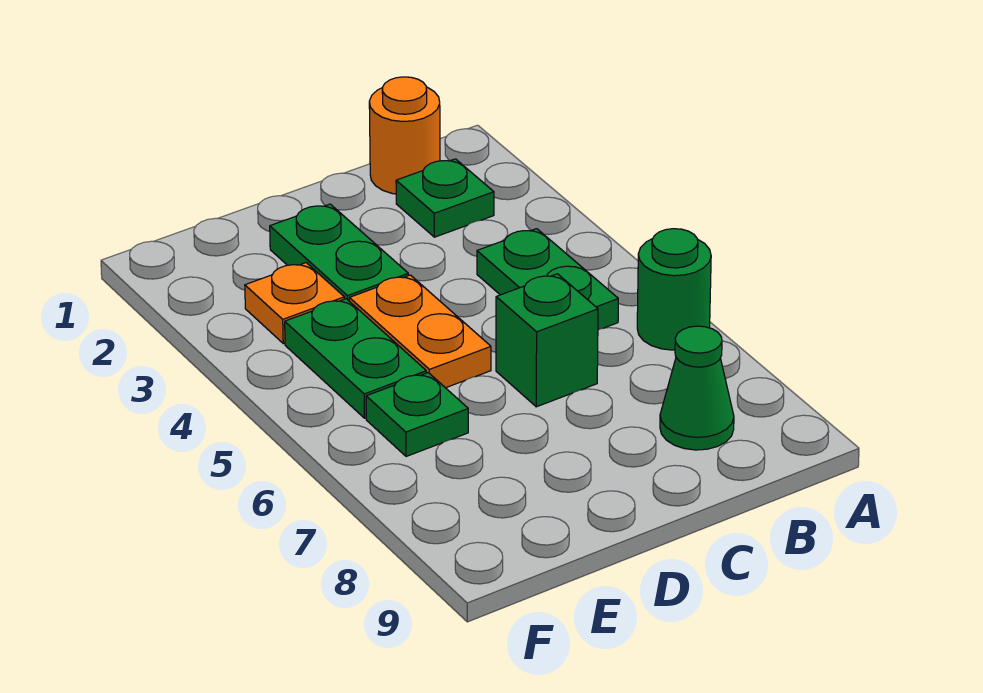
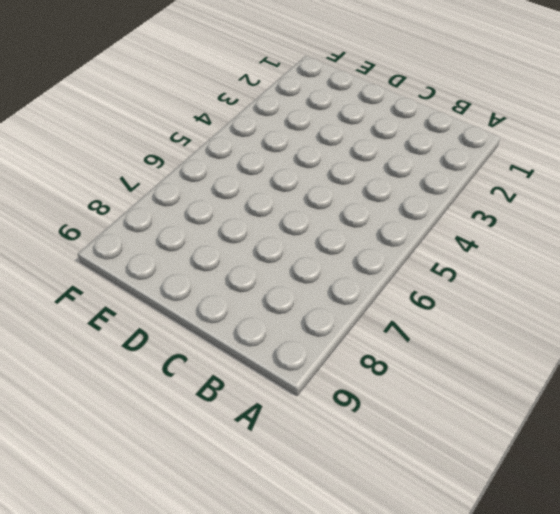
none -> green round brick A6 level 1
none -> orange round brick B1 level 1

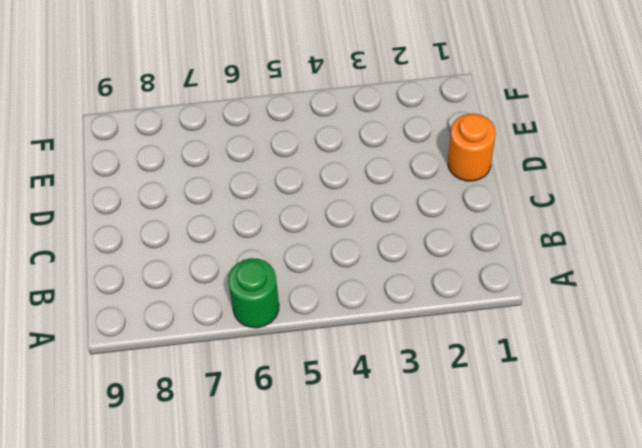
orange round brick D1 level 1 -> orange round brick B1 level 1
none -> green plate B2 level 1
none -> green plate B4:B5 level 1

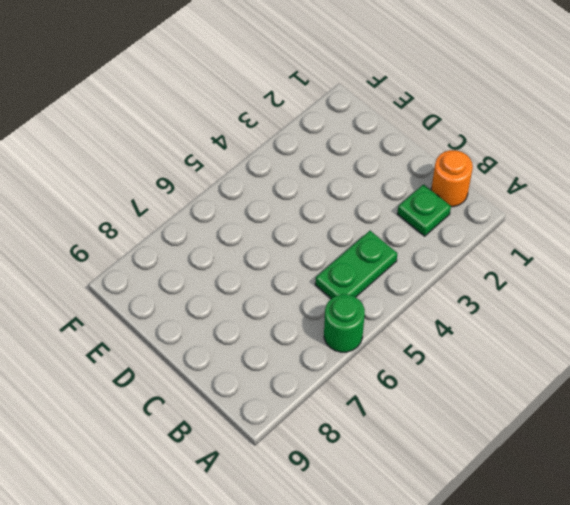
none -> green cone B8 level 1
none -> green brick C6 level 1

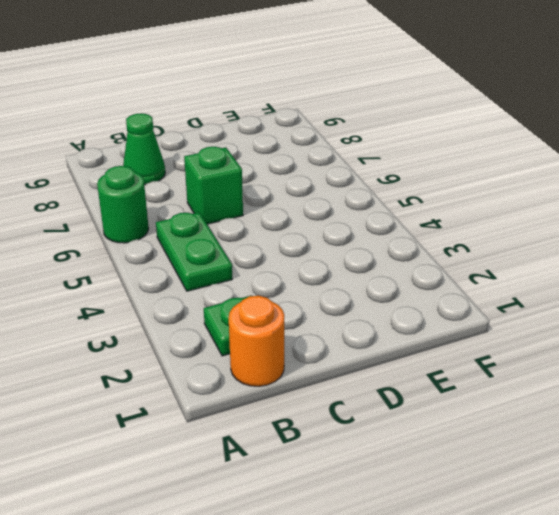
none -> green plate D2:D3 level 1
none -> orange plate D4:D5 level 1

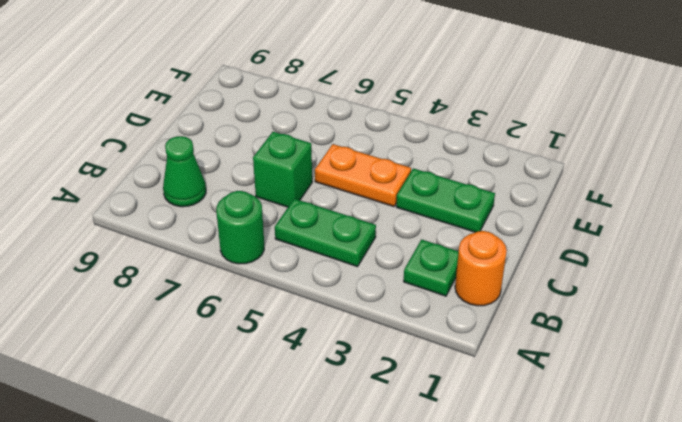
none -> orange plate E3 level 1
none -> green plate E4:E5 level 1

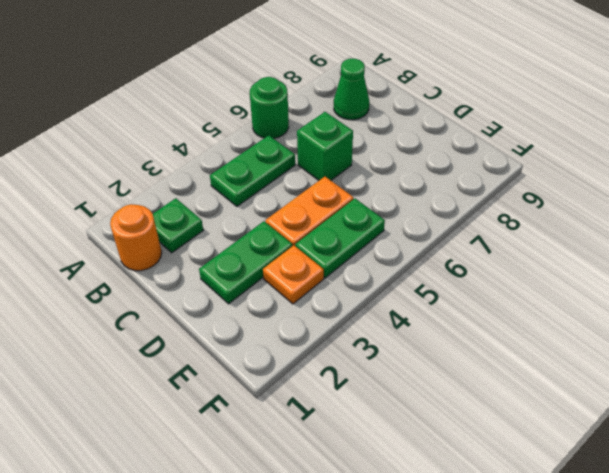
none -> green plate E6 level 1

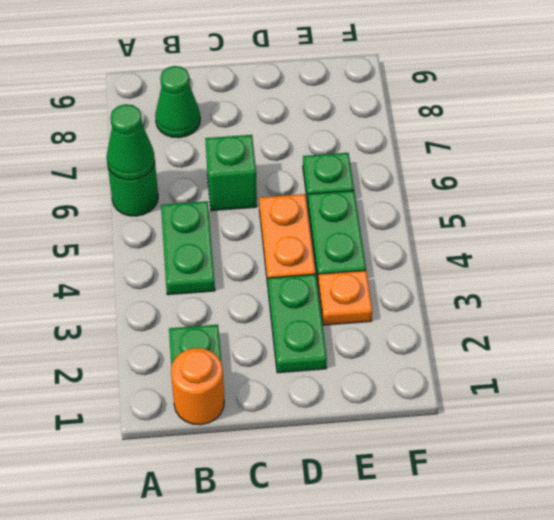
green cone A6 level 2 -> none

